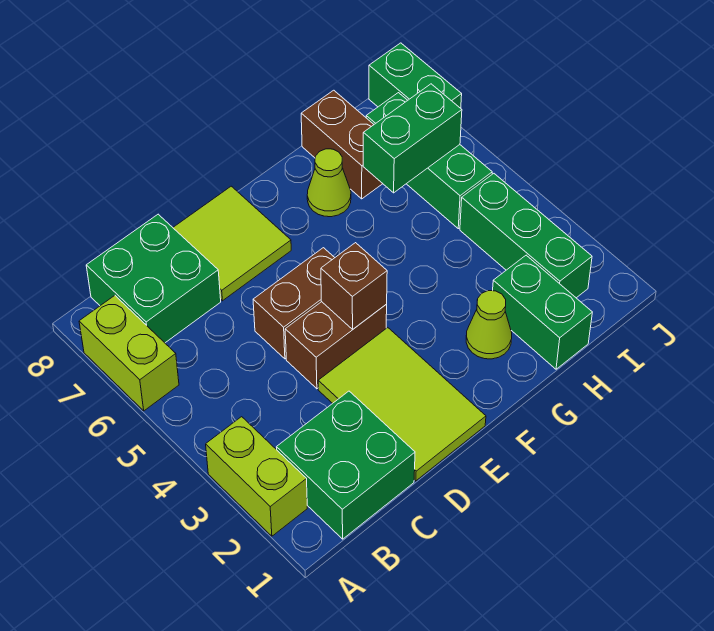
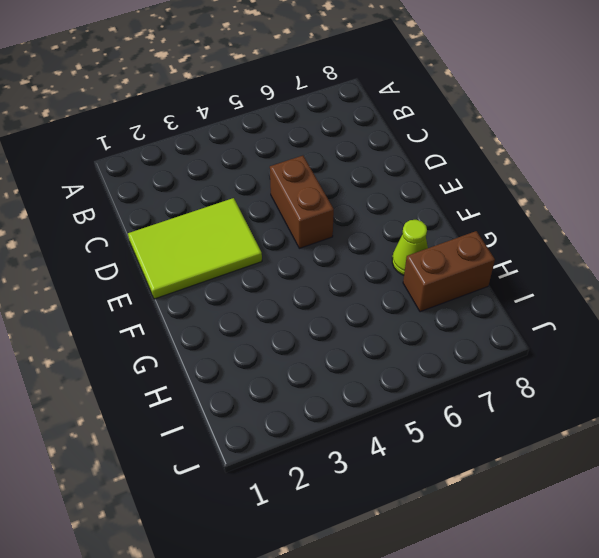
none -> lime brick A2:A3 level 1
none -> lime brick A6:A7 level 1
none -> green brick B1:C2 level 1

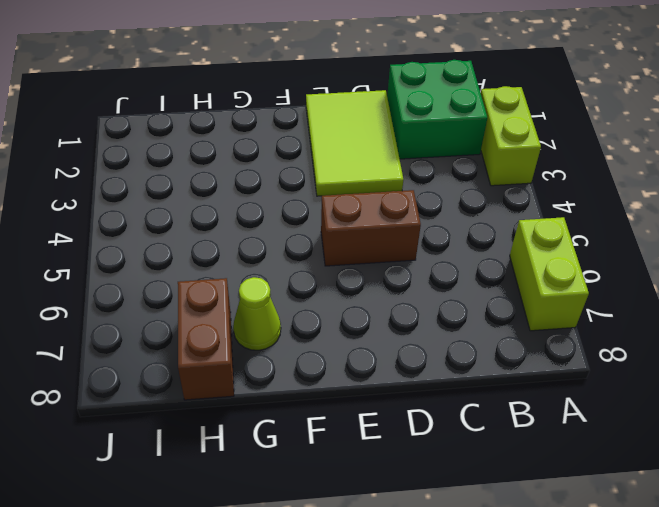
none -> green brick B7:C8 level 1
none -> brown brick D4:E4 level 1
none -> lime tile D7:E8 level 1

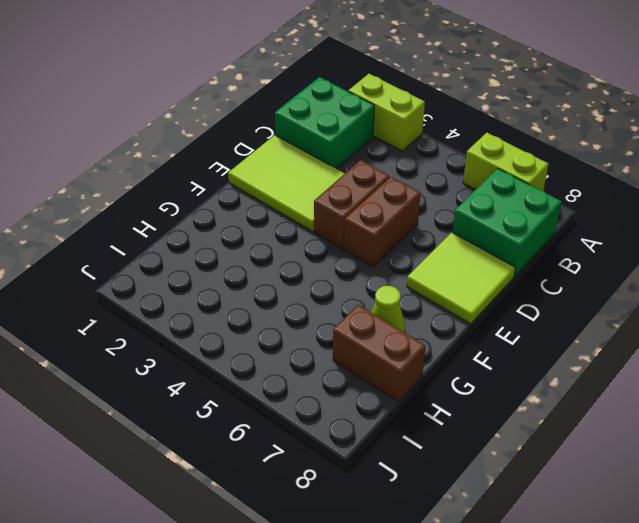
none -> lime cone G2 level 1
none -> green brick H1:H2 level 1
none -> green brick I2:I4 level 1

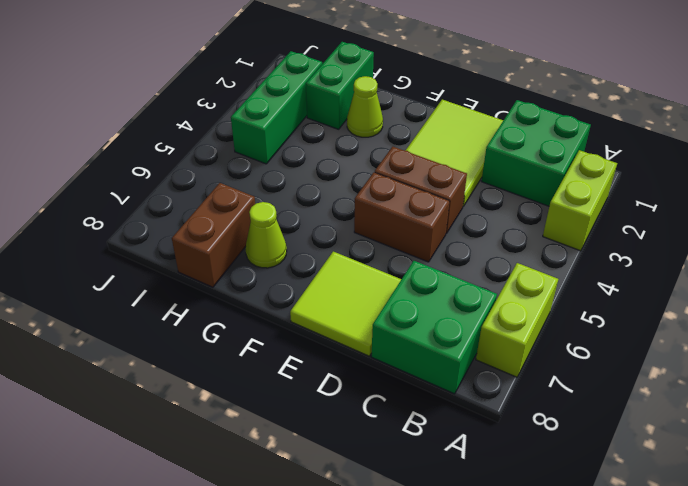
none -> green brick I5:I7 level 1
none -> green brick J7:J8 level 1
none -> brown brick E4 level 2

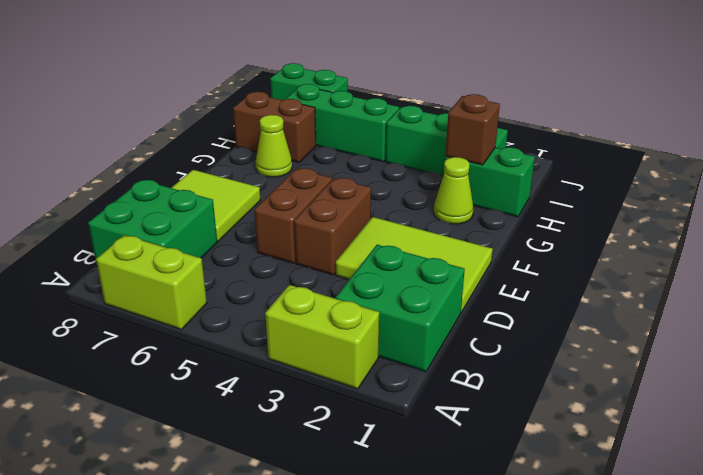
brown brick H2 level 2 -> brown brick E4 level 2
none -> green brick H6:I6 level 2

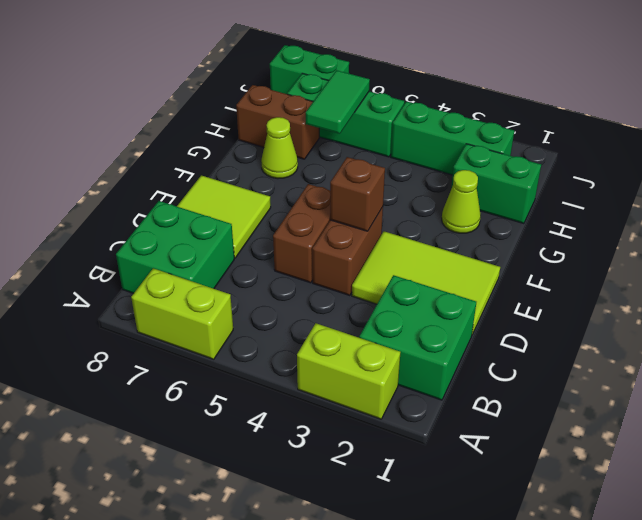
green tile H6:I6 level 2 -> green brick H6:I6 level 2

